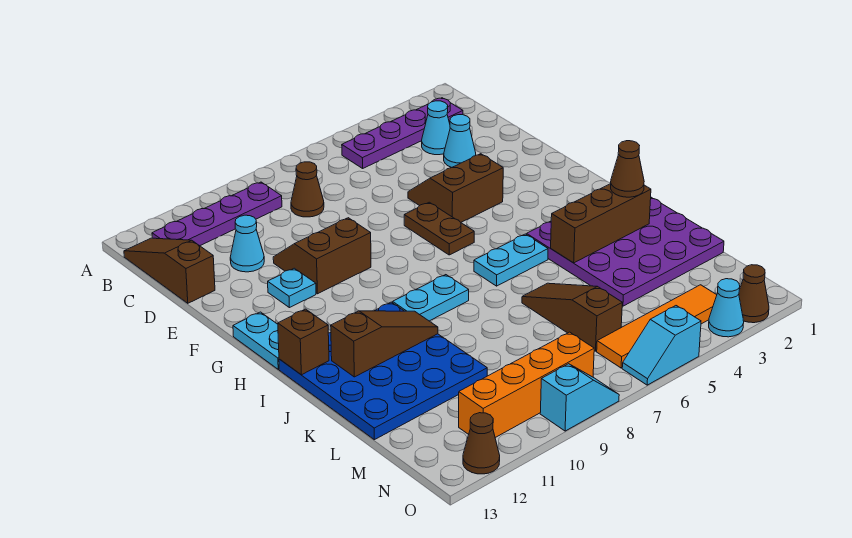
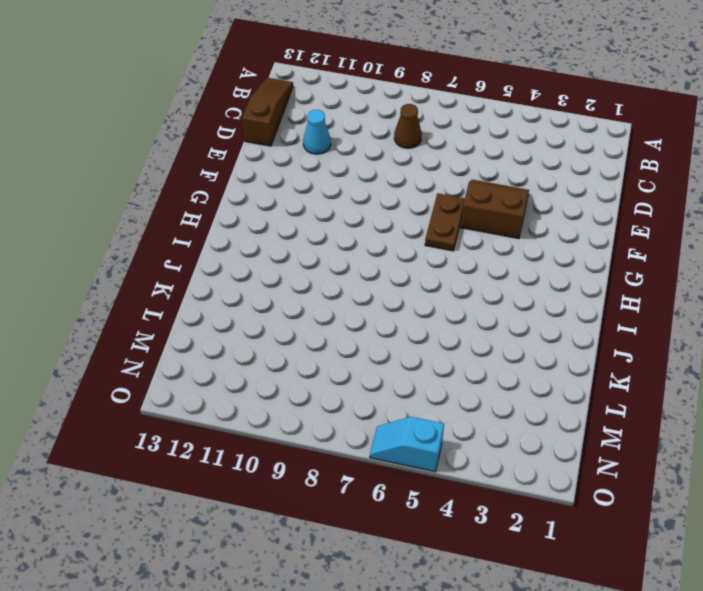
none -> purple plate B2:B5 level 1
none -> purple plate B9:B12 level 1
none -> cyan cone C3 level 1

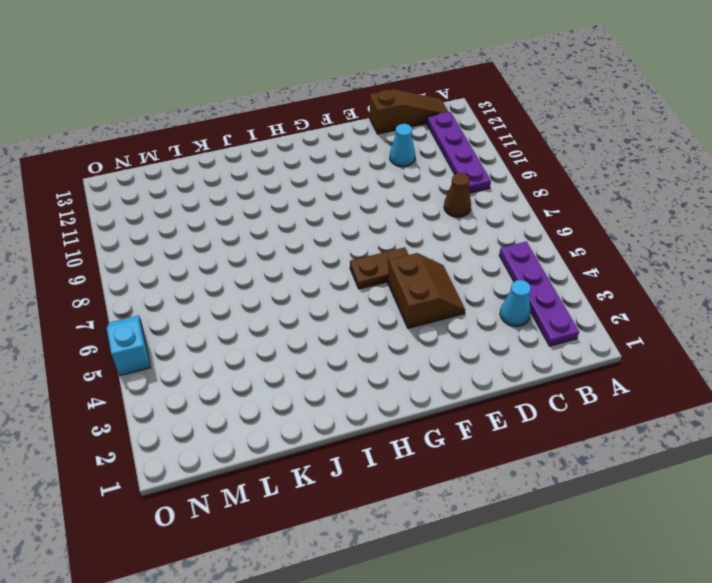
none -> cyan cone D3 level 1
none -> brown slope E9:F10 level 1 top F
none -> cyan plate F11 level 1

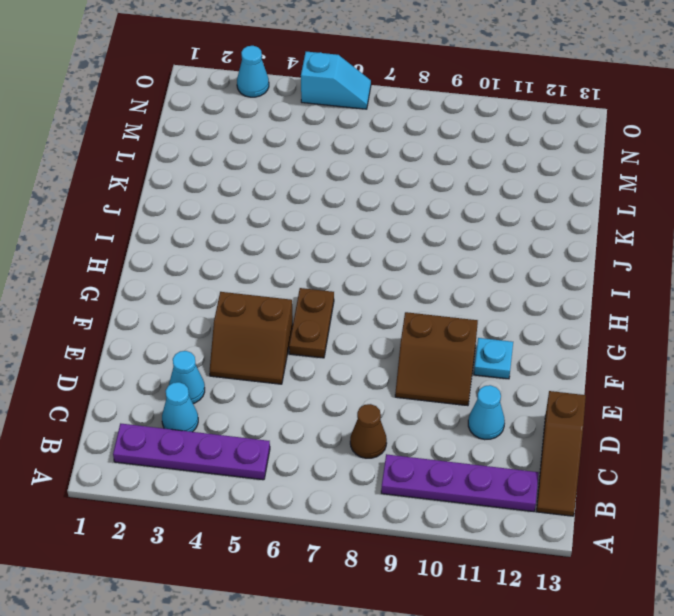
none -> cyan plate G13:H13 level 1
none -> purple plate I1:L4 level 1
none -> cyan plate I5:I6 level 1

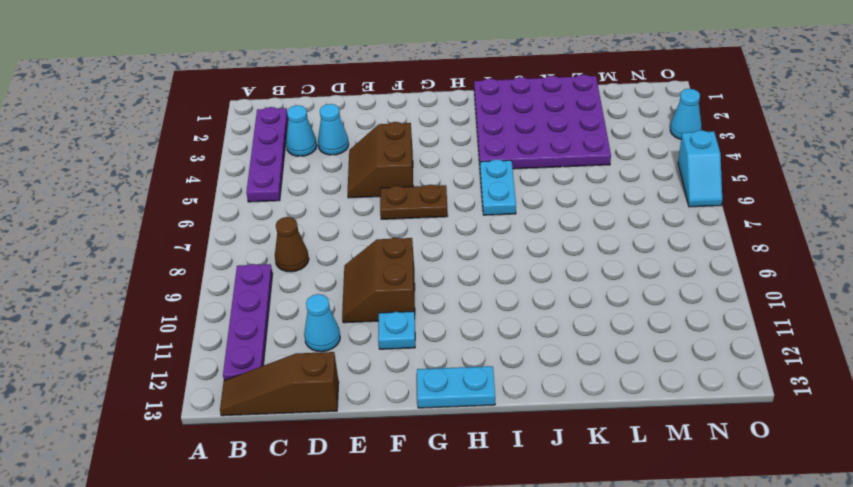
none -> cyan plate I8:I9 level 1
none -> blue plate I10:L13 level 1
none -> brown slope K6:M6 level 1 top M

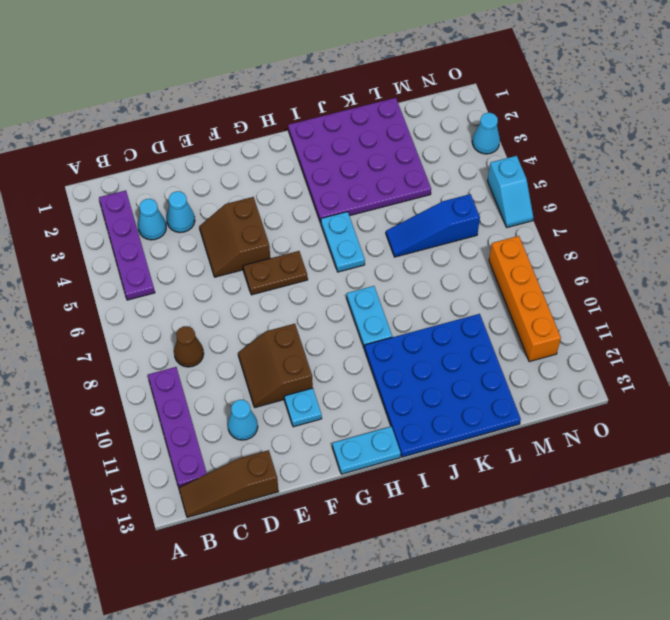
blue slope K6:M6 level 1 top M -> brown slope K6:M6 level 1 top M
none -> orange tile N3:N6 level 1
none -> brown cone O2 level 1
none -> cyan slope O8:O9 level 1 top 9

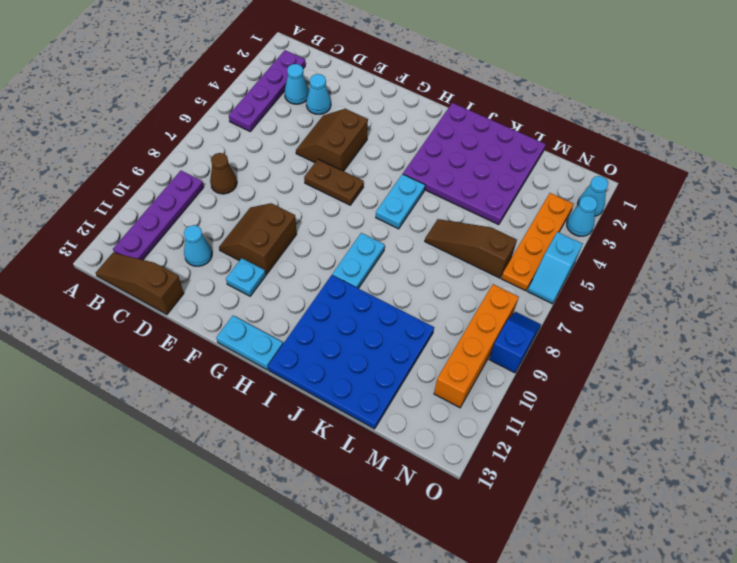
orange plate N3:N6 level 1 -> orange tile N3:N6 level 1
cyan cone O2 level 1 -> brown cone O2 level 1
blue slope O8:O9 level 1 top 9 -> cyan slope O8:O9 level 1 top 9
none -> brown cone O12 level 1
none -> brown brick I13 level 2
none -> brown brick J2:J4 level 2

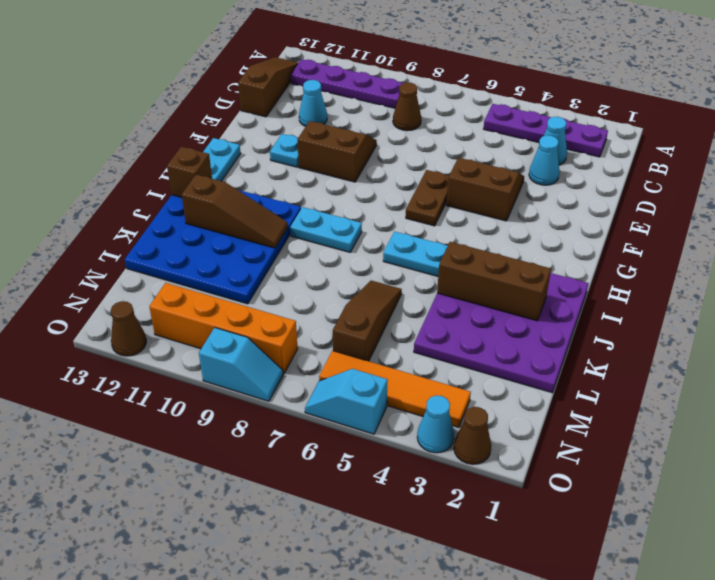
none -> brown cone J2 level 3

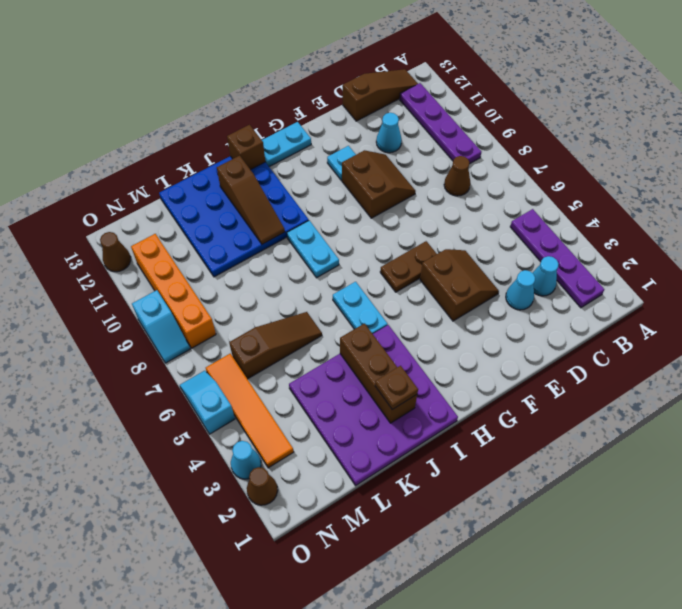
brown plate J2 level 3 -> brown cone J2 level 3

